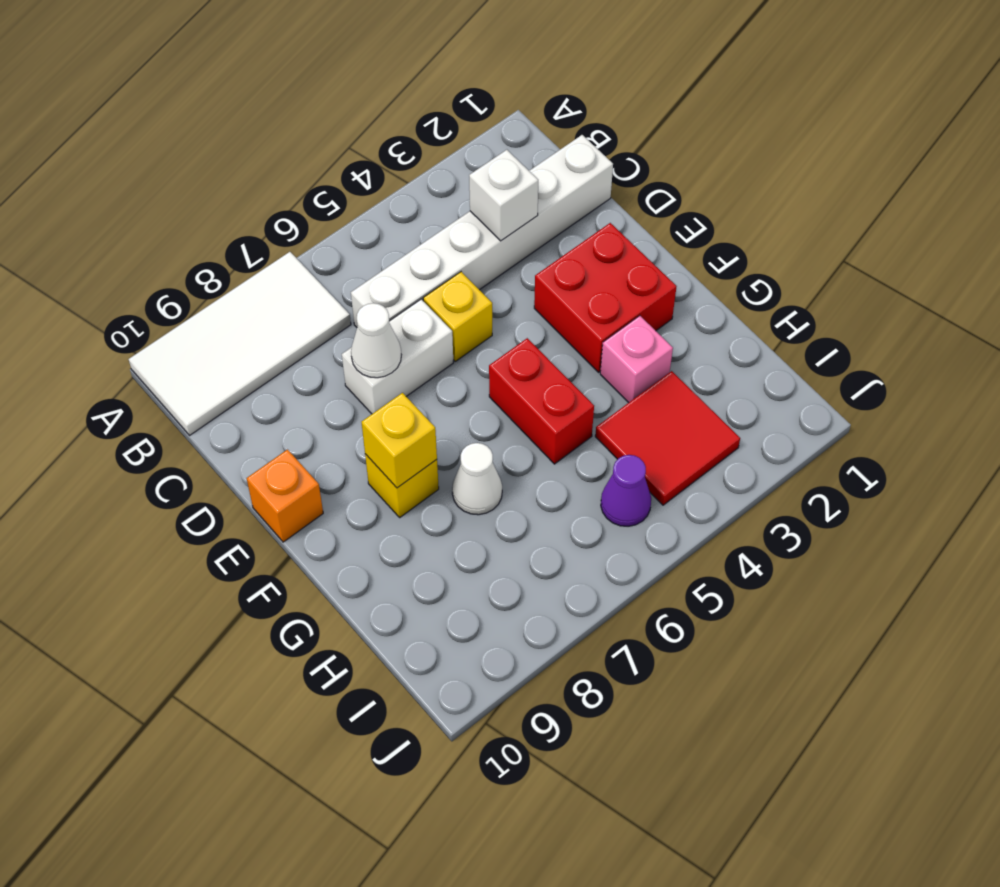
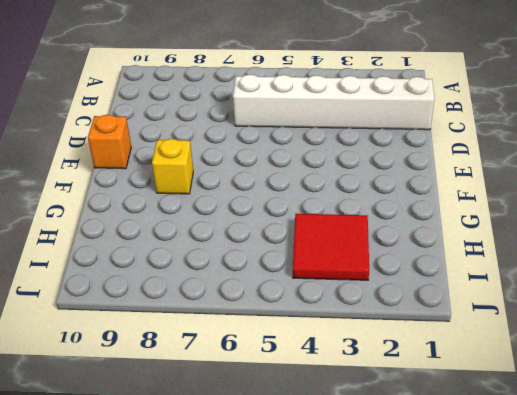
none -> white tile A7:B10 level 1
none -> yellow brick D5 level 1
none -> white brick D6:D7 level 1

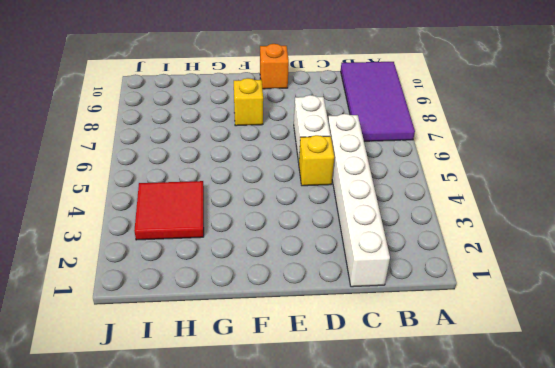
purple tile A7:B10 level 1 -> white tile A7:B10 level 1
none -> red brick E2:F3 level 1
none -> red brick F5:G5 level 1
none -> pink brick G3 level 1

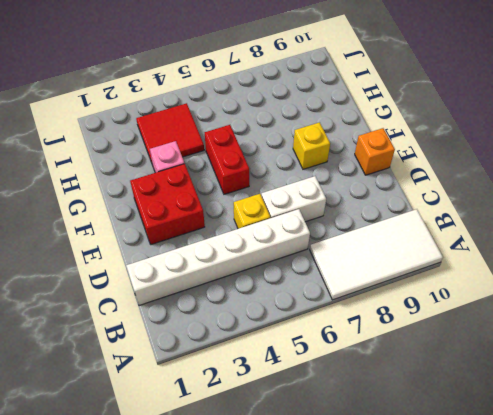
none -> white cone G7 level 1
none -> purple cone I5 level 1
none -> white brick C3 level 2

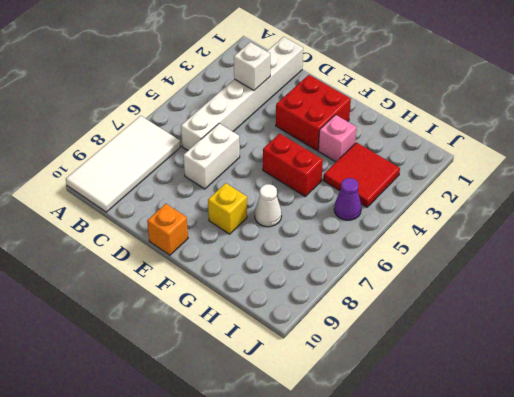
none -> yellow brick D5 level 1
none -> white cone D7 level 2
none -> yellow brick F8 level 2

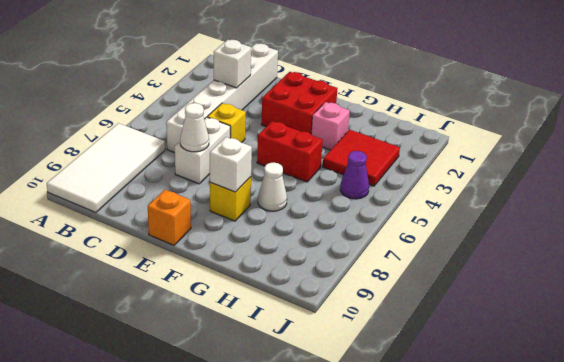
white brick F8 level 2 -> yellow brick F8 level 2

